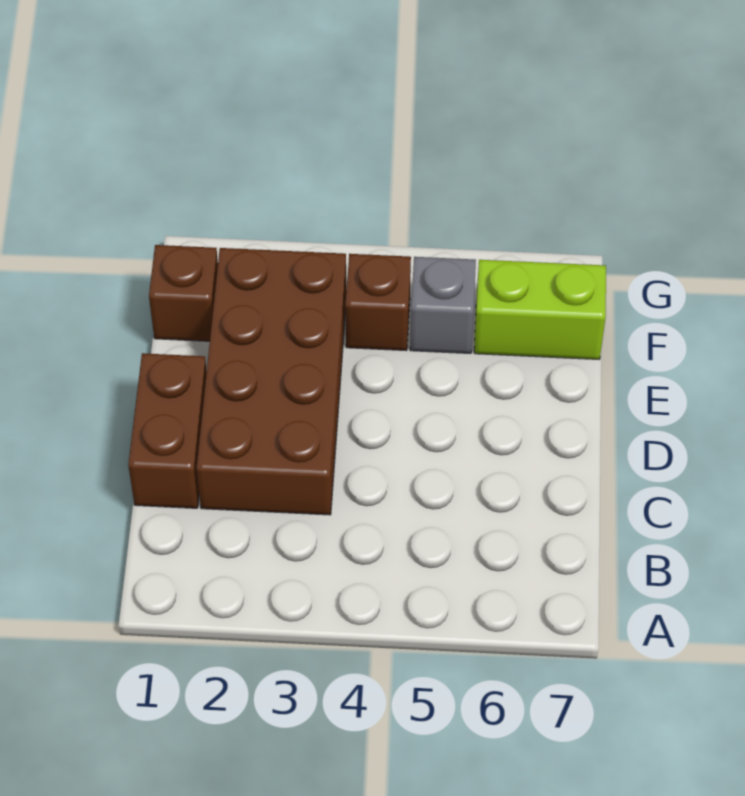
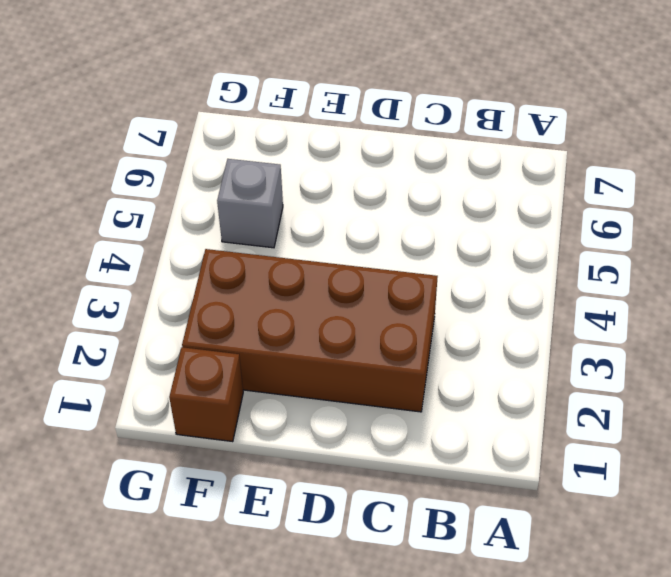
none -> brown brick C1:D1 level 1
none -> brown brick F4 level 1

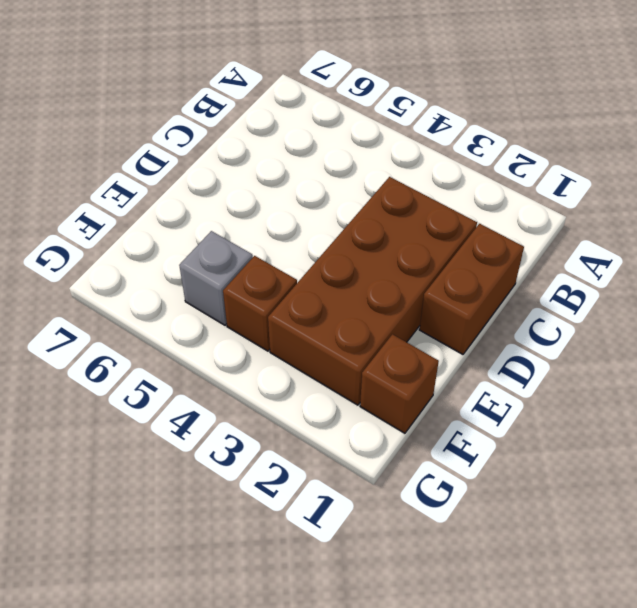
none -> lime brick F6:F7 level 1

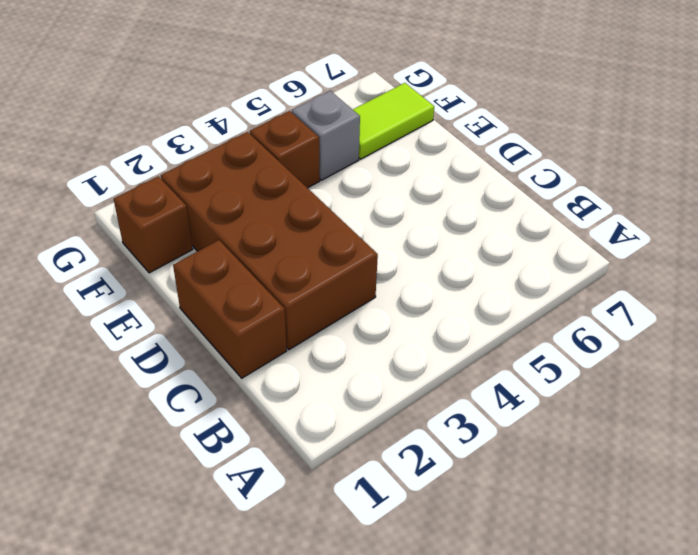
lime tile F6:F7 level 1 -> lime brick F6:F7 level 1

